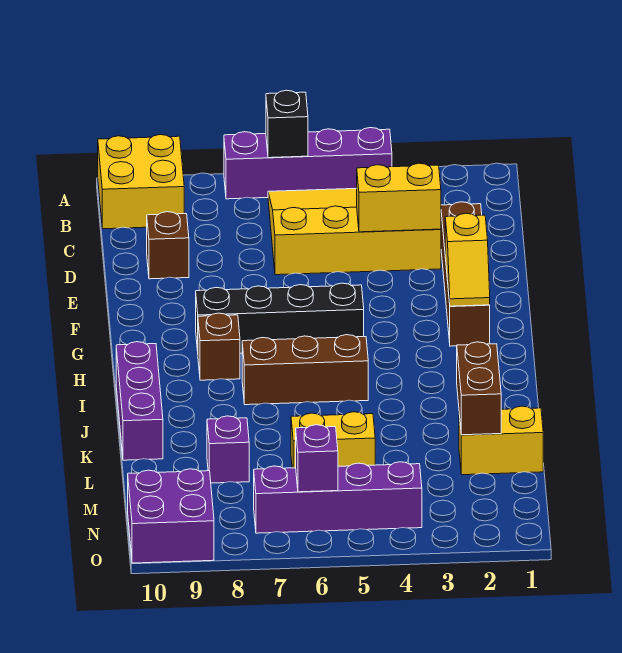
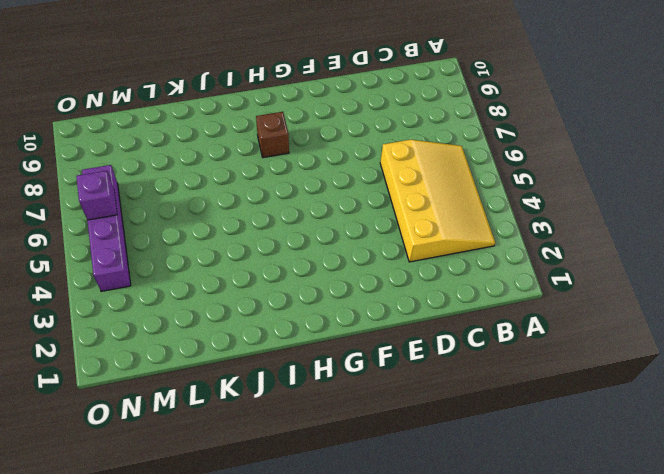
none -> purple brick A4:A7 level 1
none -> yellow brick A9:B10 level 1
none -> brown brick D2:G2 level 1

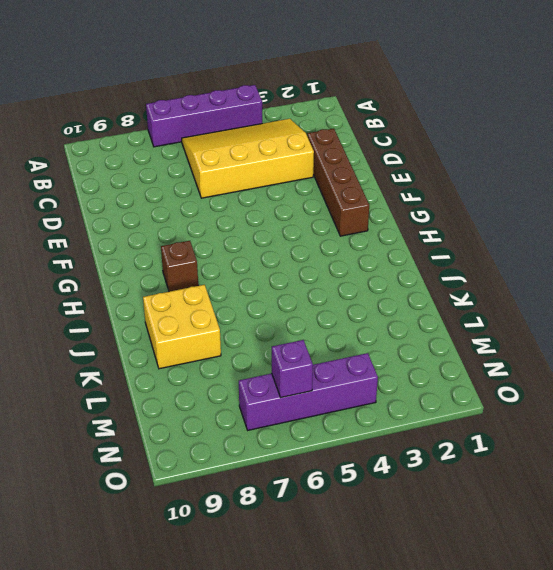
yellow brick J8:K9 level 1 -> yellow brick A9:B10 level 1
none -> brown brick D9 level 1
none -> black brick G5:G8 level 1
none -> brown brick I5:I7 level 1

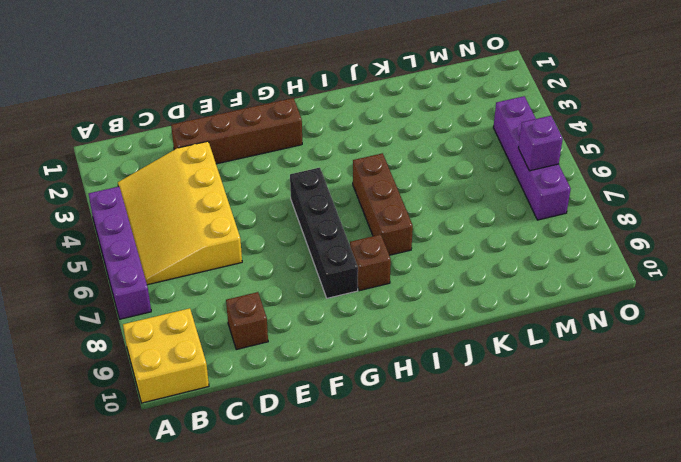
none -> purple brick I10:K10 level 1
none -> yellow brick L1:L2 level 1
none -> yellow brick L5:L6 level 1

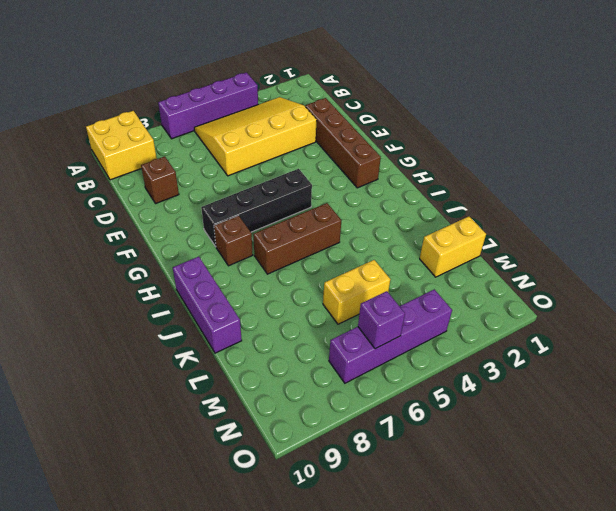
none -> purple brick L8 level 1
none -> purple brick N9:O10 level 1
none -> black brick A6 level 2

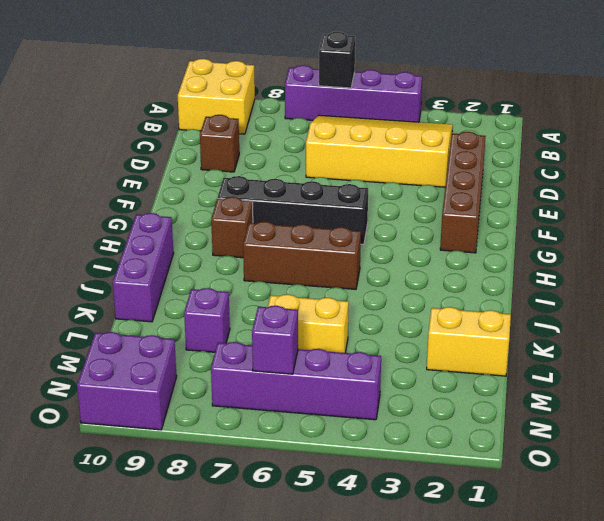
none -> yellow brick D3:D4 level 2
none -> yellow slope F2:G2 level 2 top F
none -> brown brick K2:L2 level 2

